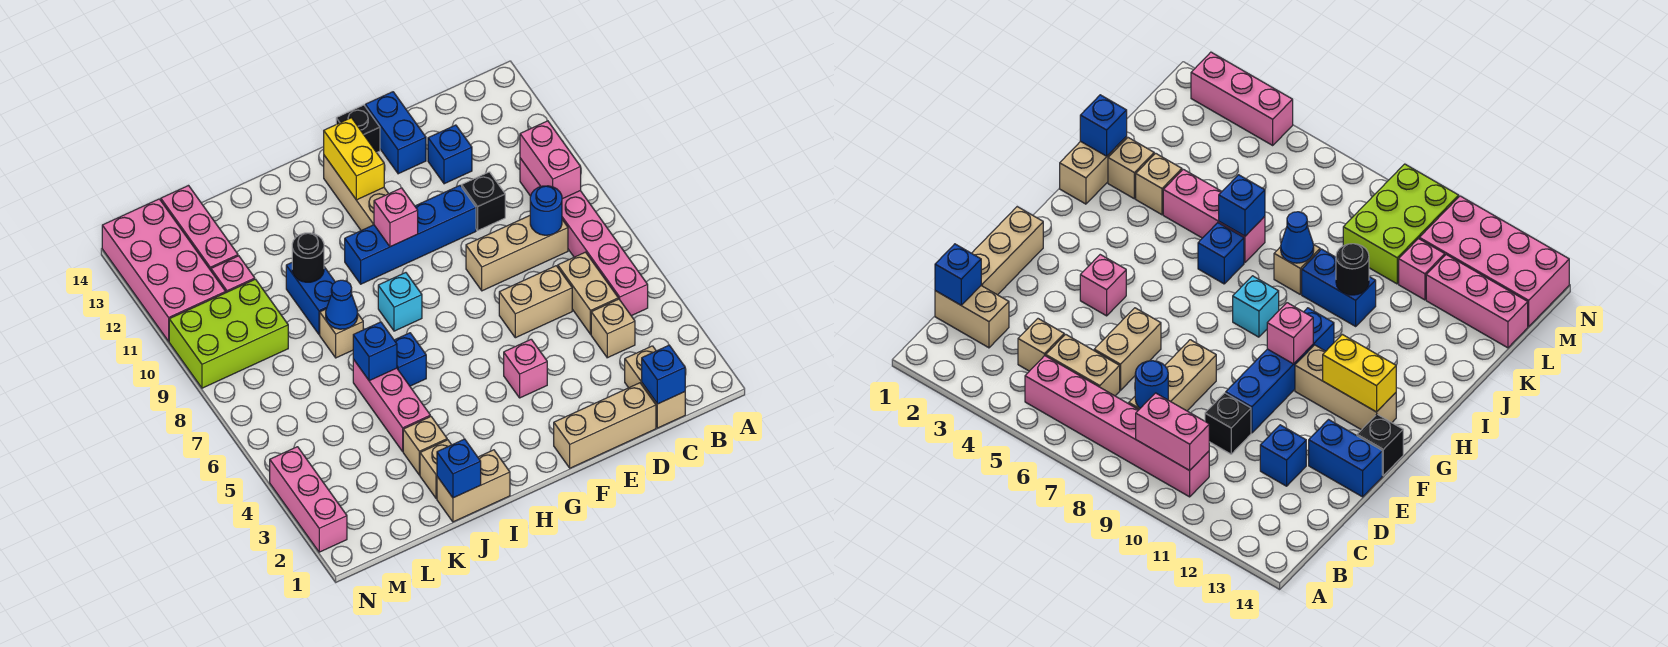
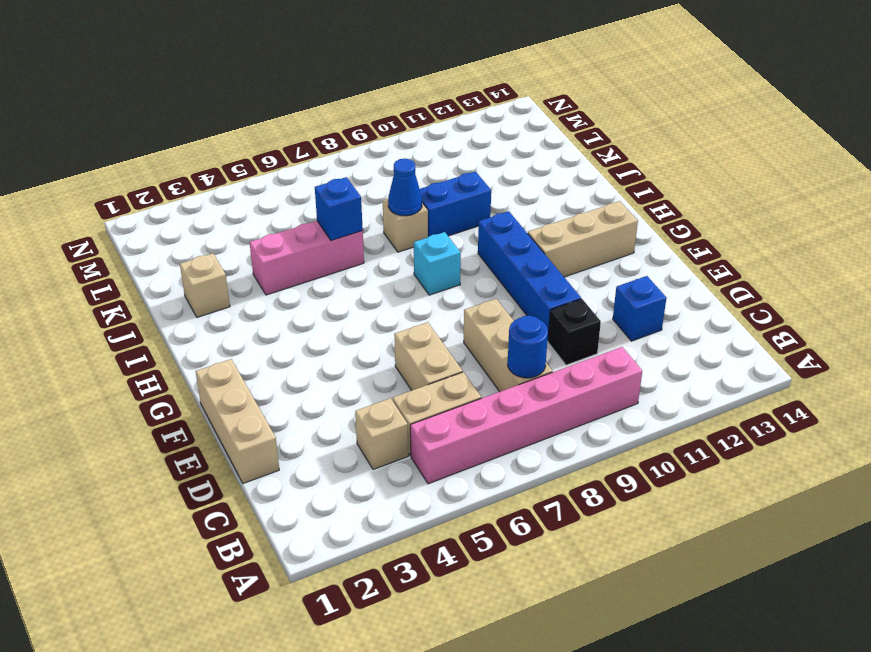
none -> tan brick C1:C2 level 1
none -> blue brick E13:E14 level 1
none -> pink brick F4 level 1
none -> black brick F14 level 1

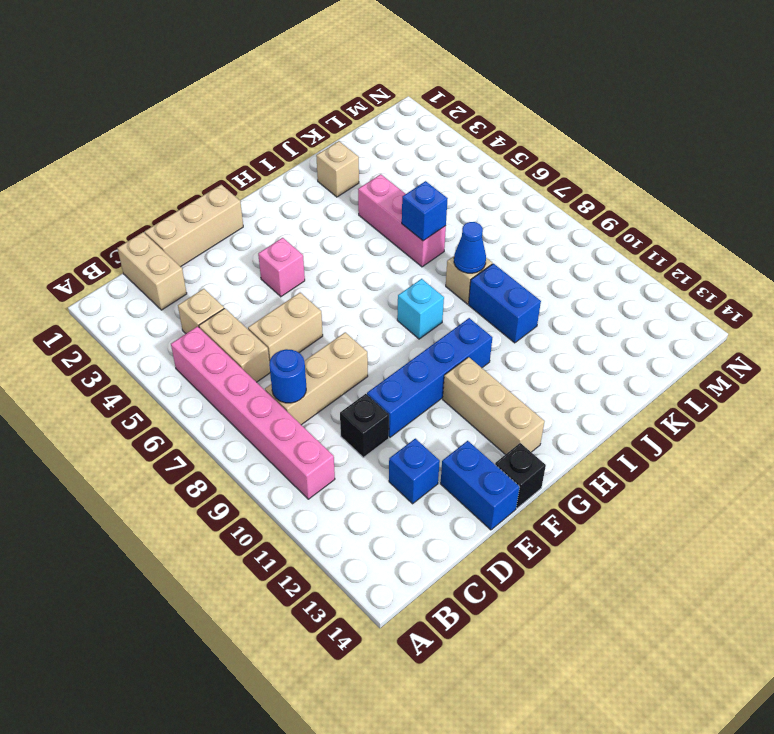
none -> tan brick I1:J1 level 1
none -> blue brick I6 level 1
none -> tan brick J3 level 1
none -> lime brick L9:N10 level 1

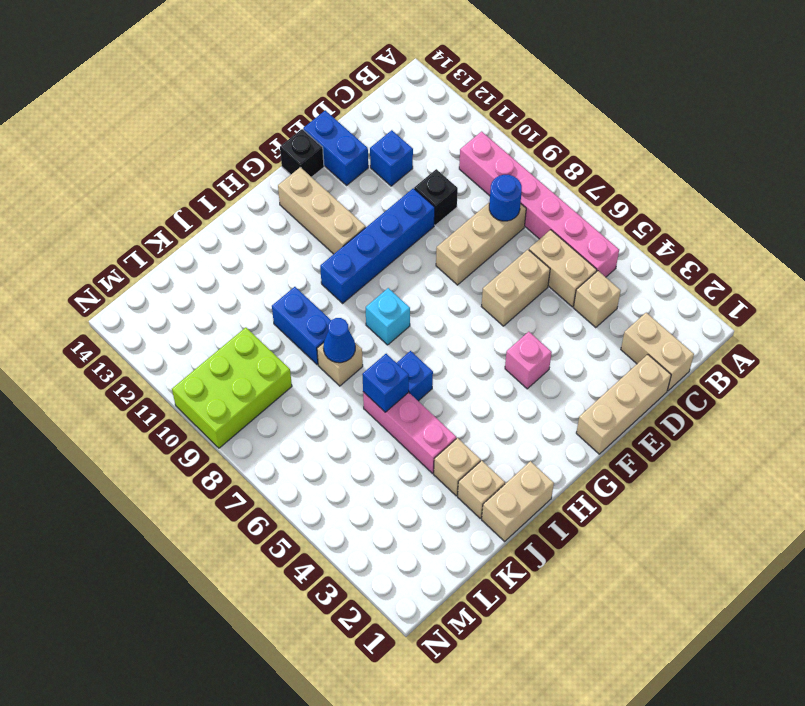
none -> pink brick L11 level 1
none -> pink brick L12:L14 level 1
none -> pink brick M11:N14 level 1
none -> pink brick N2:N4 level 1

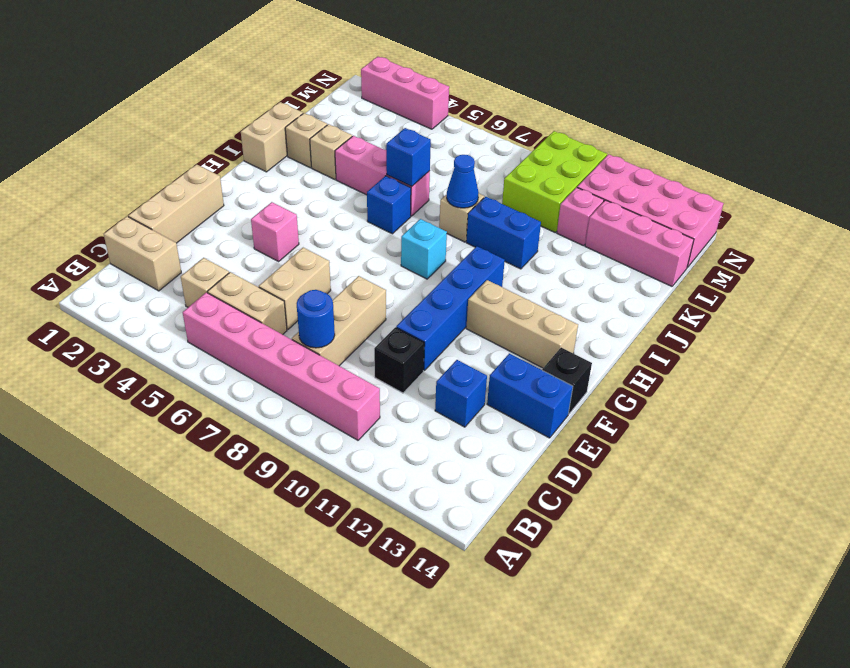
none -> pink brick B9:B10 level 2
none -> blue brick C1 level 2
none -> pink brick G10 level 2
none -> yellow brick G12:G13 level 2

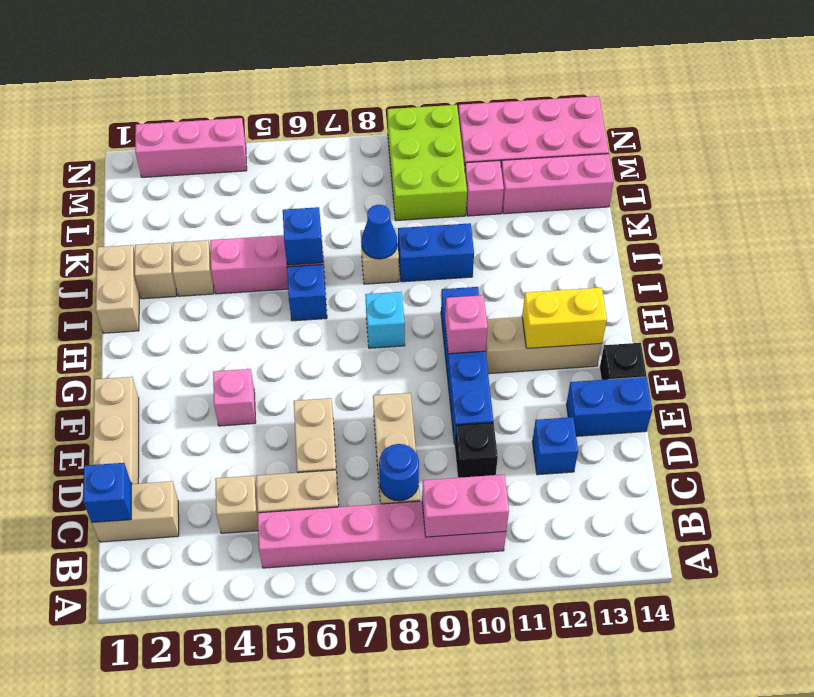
none -> blue brick J1 level 2
none -> black round brick J10 level 2

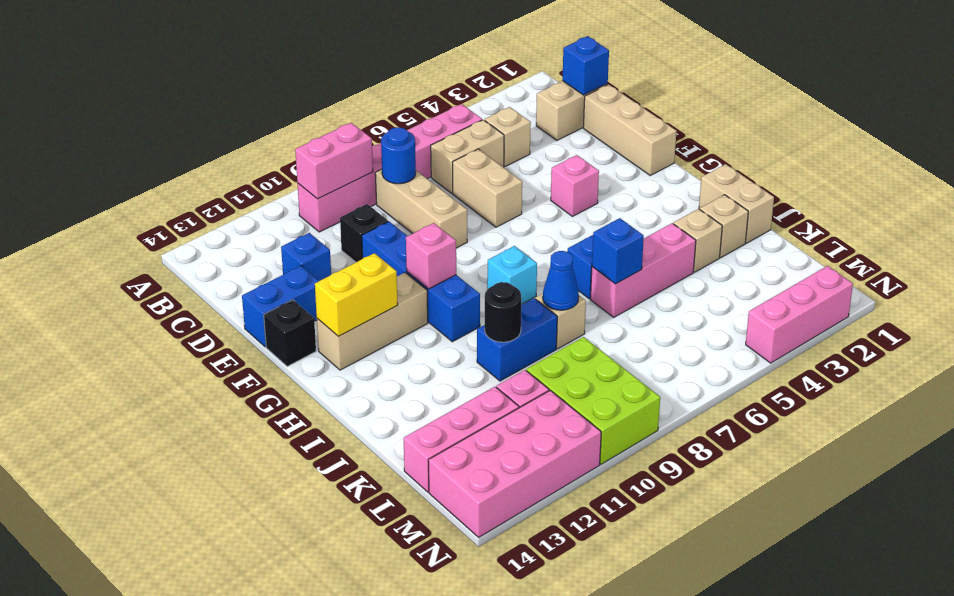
none -> blue brick J1 level 2

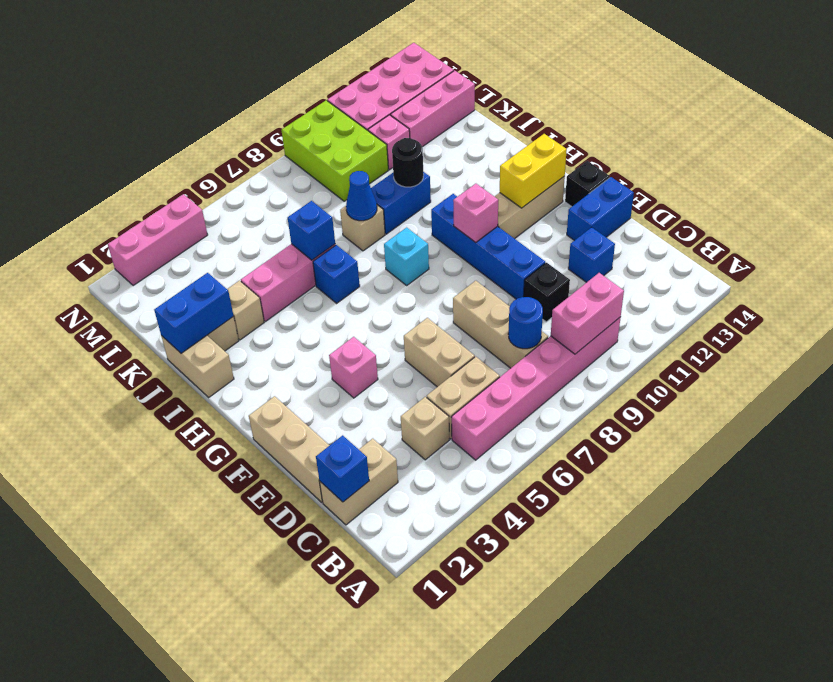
blue brick J1:J2 level 2 -> blue brick J1 level 2

